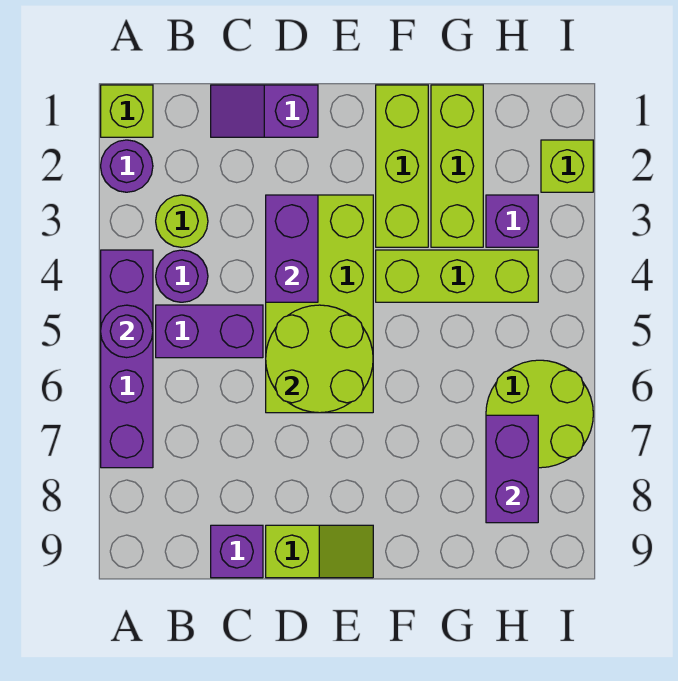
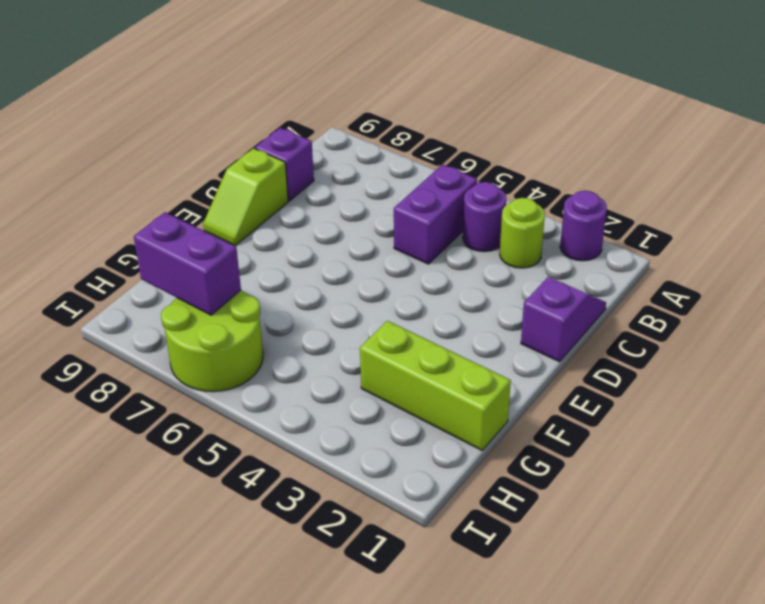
none -> lime brick A1 level 1
none -> purple brick A4:A7 level 1
none -> lime brick D3:E6 level 1

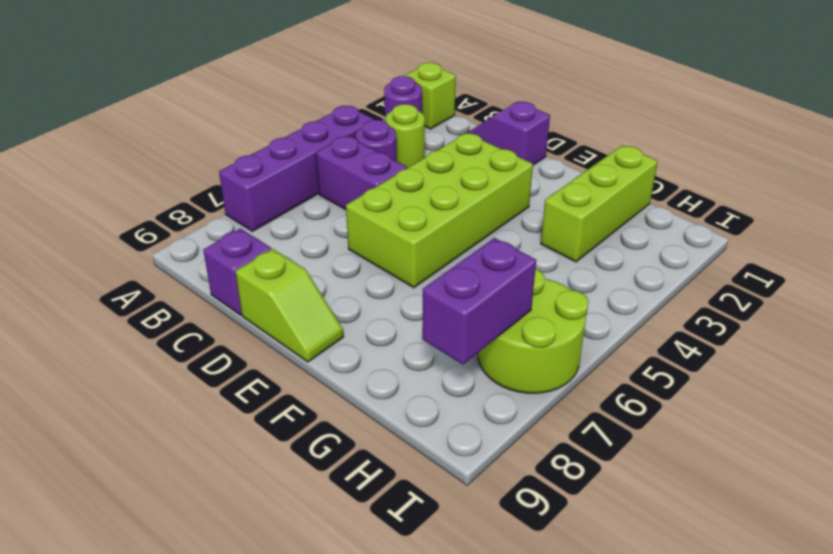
none -> lime brick F1:F3 level 1
none -> lime brick F4:H4 level 1
none -> purple brick H3 level 1

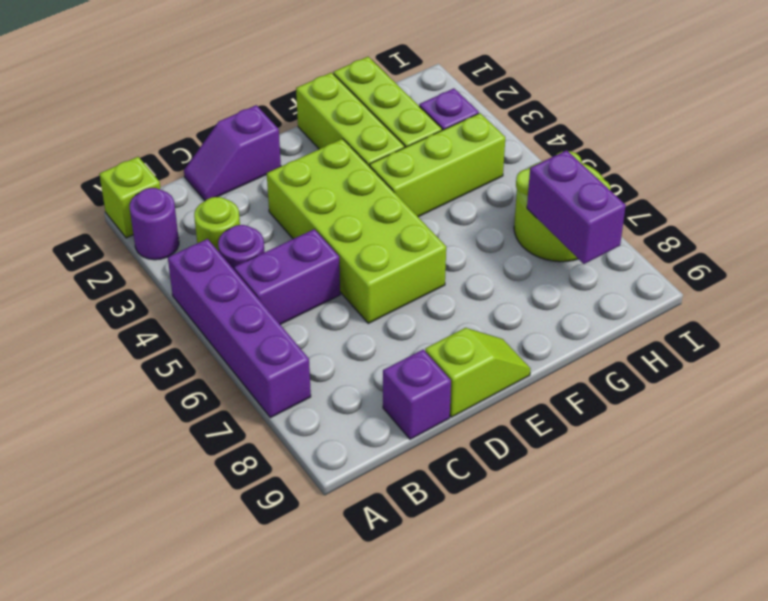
none -> lime brick I2 level 1
none -> purple round brick A5 level 2
none -> purple brick D3:D4 level 2

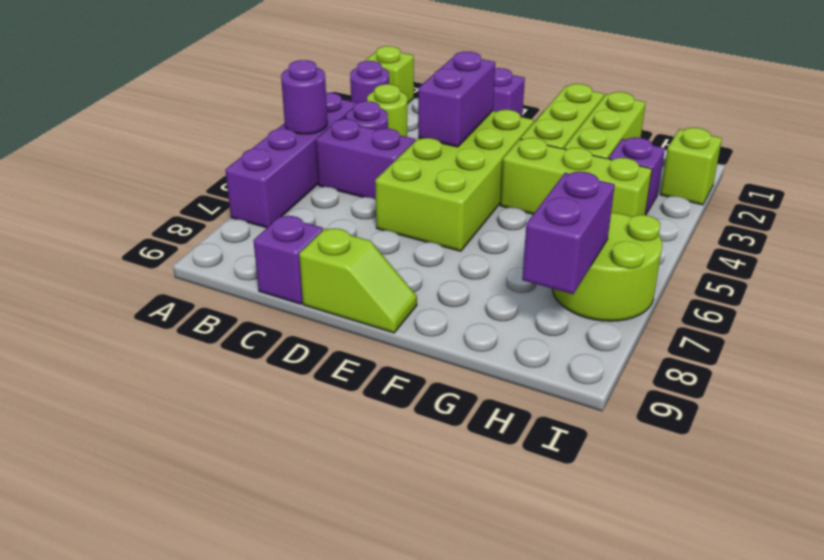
none -> lime round brick D5:E6 level 2

